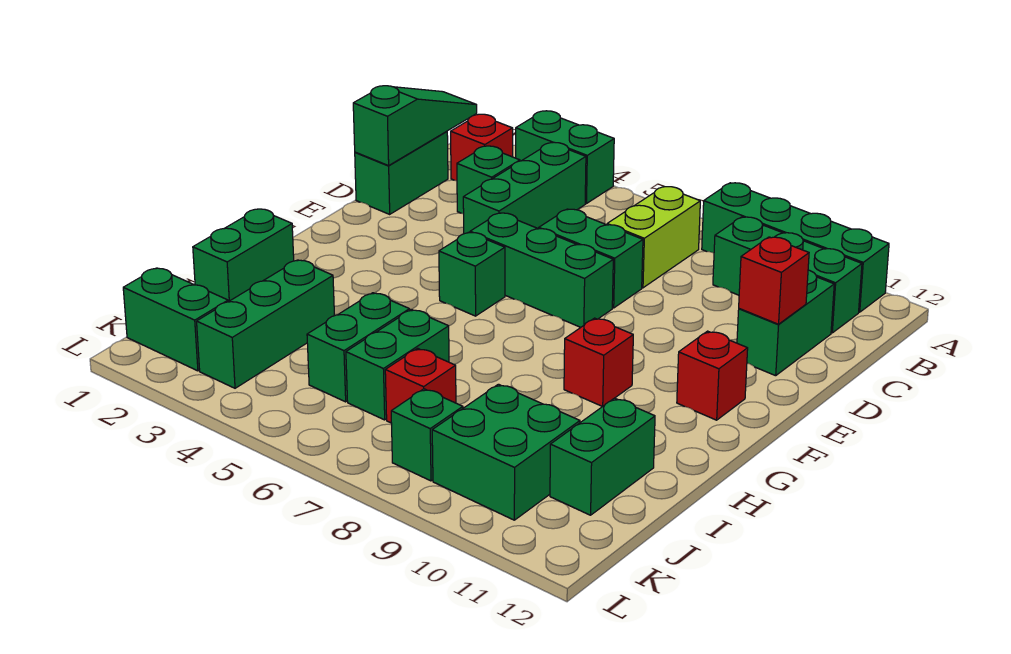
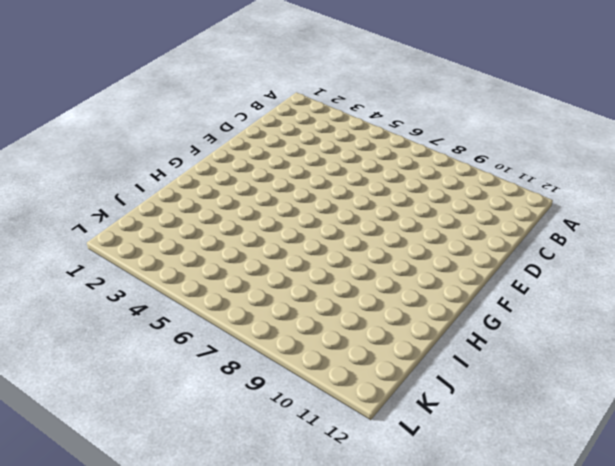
none -> green brick A3:A4 level 1
none -> green brick A8:A11 level 1
none -> red brick B2 level 1

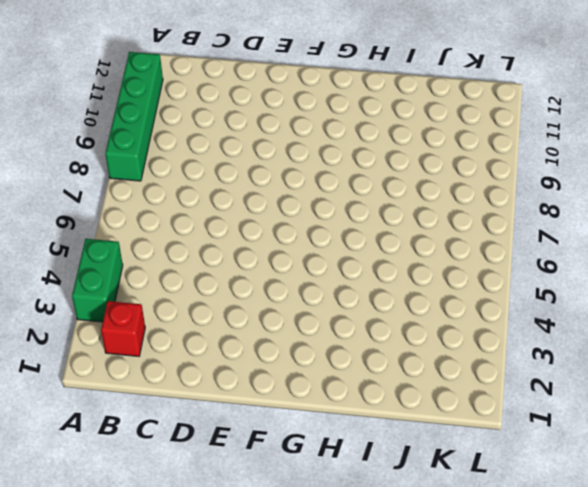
none -> green brick B4:D4 level 1
none -> lime brick B7:C7 level 1
none -> green brick B9:B11 level 1

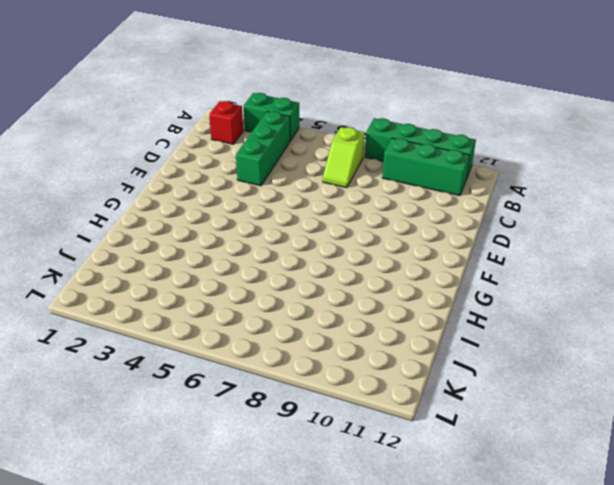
lime slope B7:C7 level 1 top B -> lime brick B7:C7 level 1
none -> green brick C1:D1 level 1
none -> green brick C3 level 1
none -> green brick C11:D11 level 1

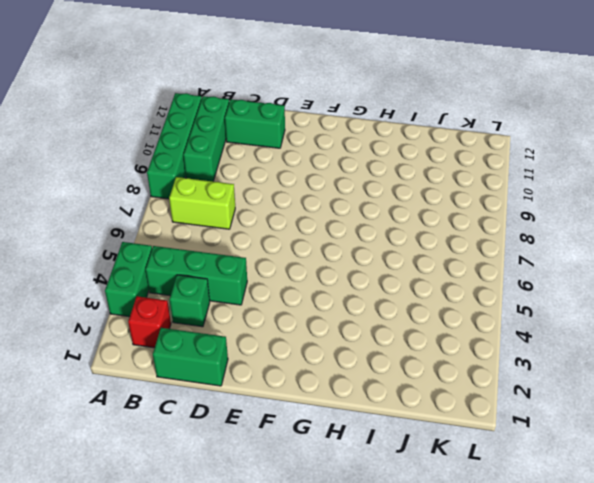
none -> green brick D6:D7 level 1
none -> green brick E5:E7 level 1
none -> green brick F5 level 1

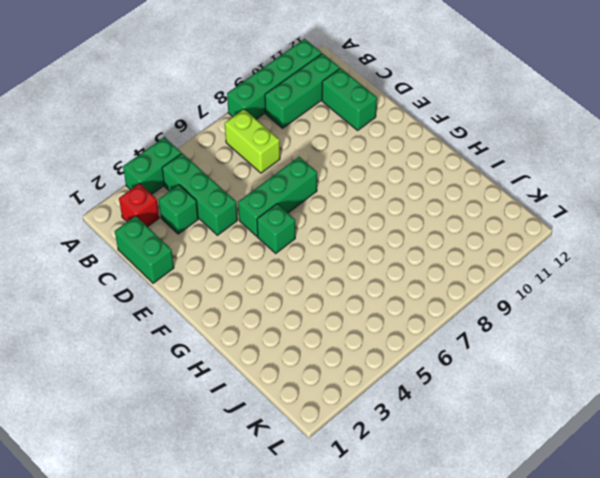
none -> green brick D6:D7 level 1
none -> red brick F11 level 1
none -> red brick G9 level 1

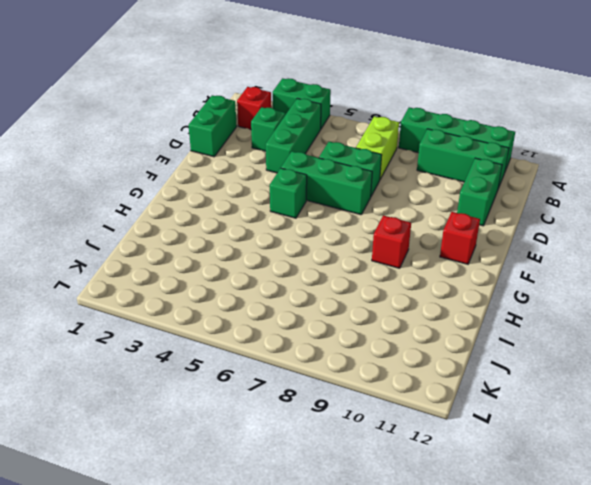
none -> green brick H1:I1 level 1
none -> green brick I3:K3 level 1
none -> green brick I5:J5 level 1

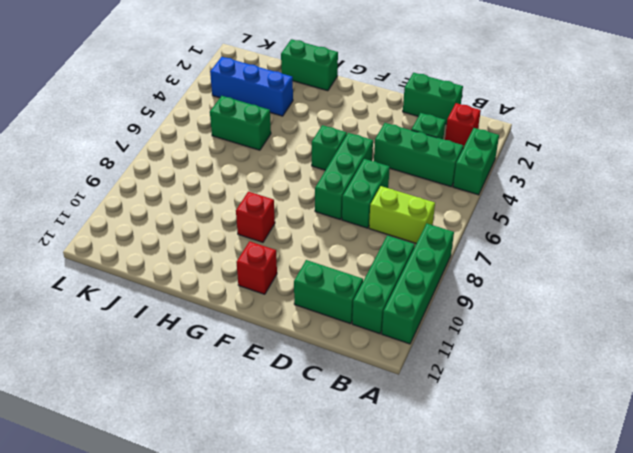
blue brick I3:K3 level 1 -> green brick I3:K3 level 1
none -> green brick I6:J6 level 1
none -> green brick I11:J11 level 1
none -> red brick J7 level 1

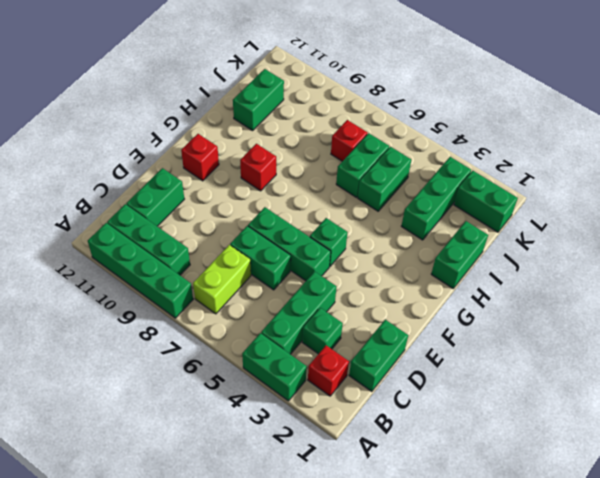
none -> green brick J9:K10 level 1
none -> green brick K8 level 1
none -> green slope B1:D1 level 2 top D

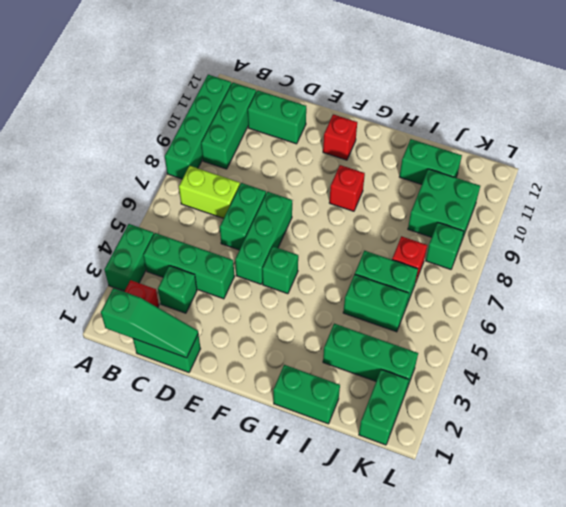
green slope B1:D1 level 2 top B -> green slope B1:D1 level 2 top D
none -> red brick D11 level 2

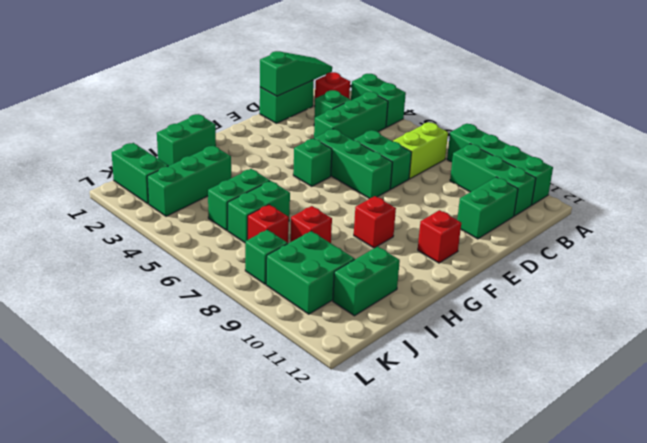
red brick I8 level 1 -> red brick D11 level 2

